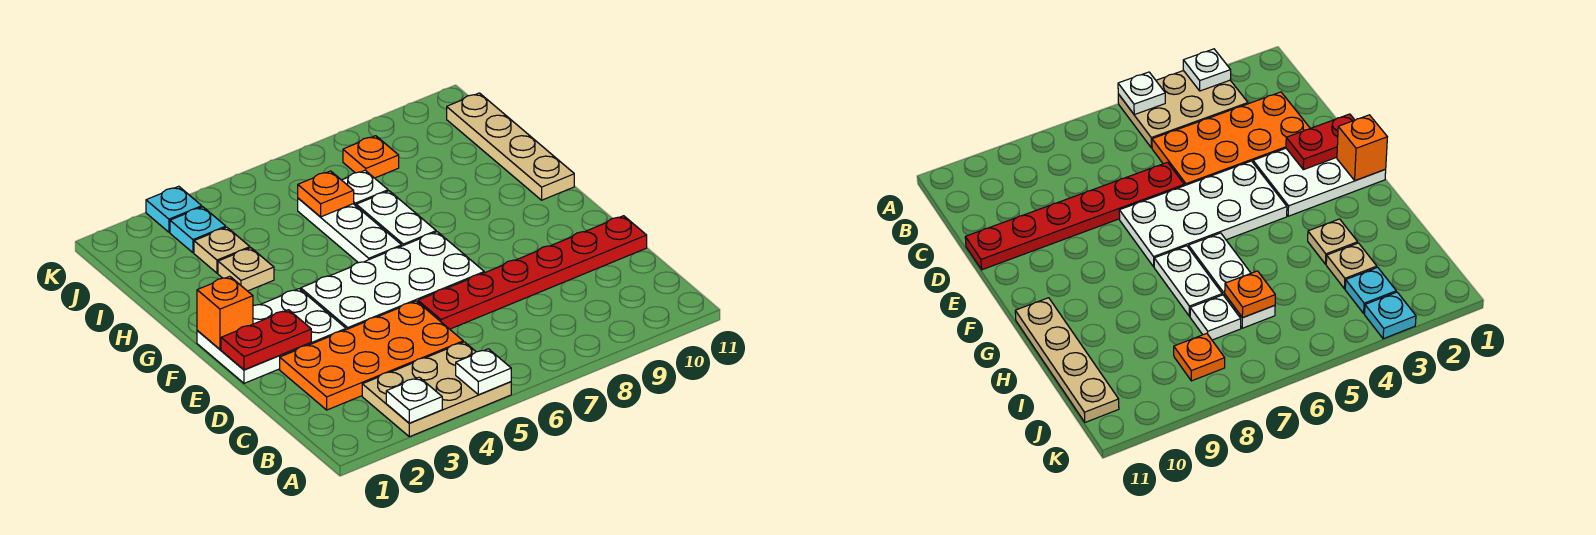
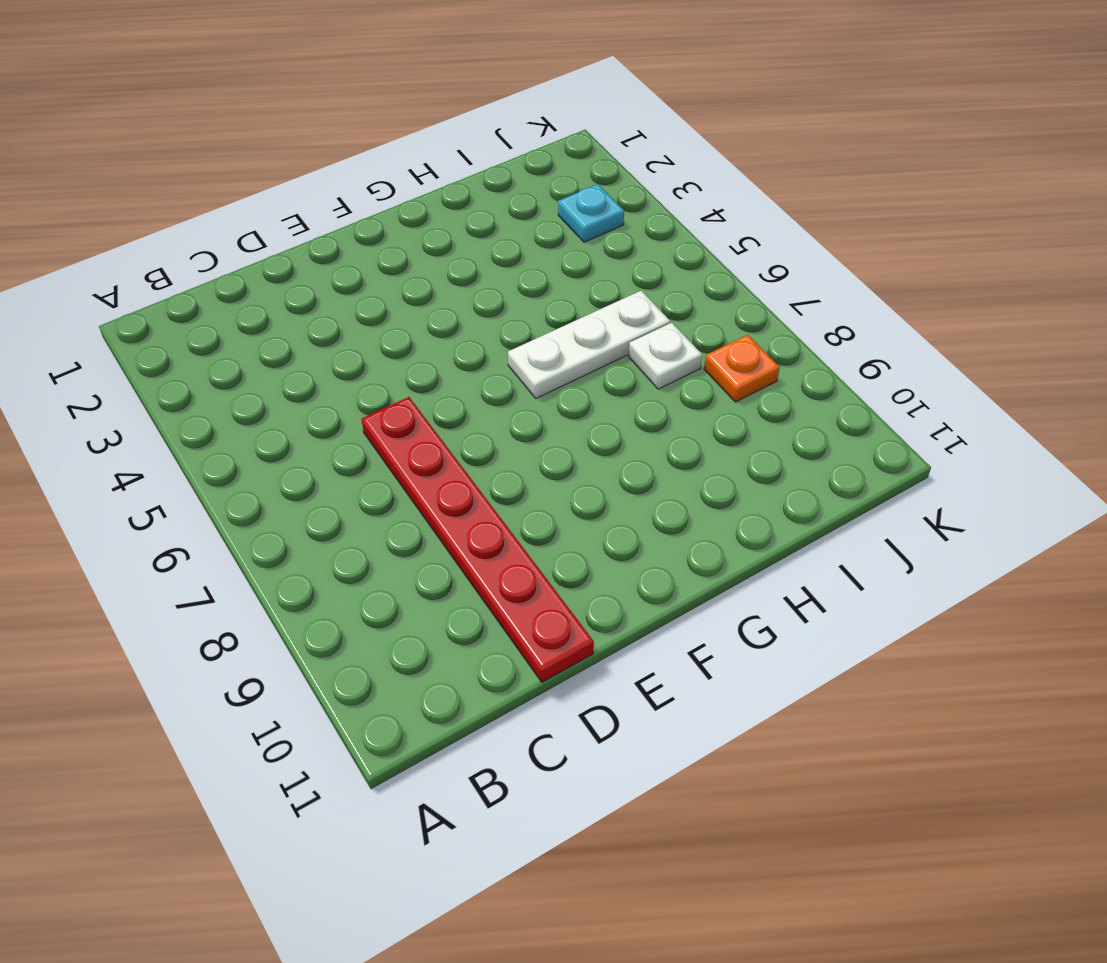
none -> tan plate A3:B5 level 1
none -> orange plate C2:D5 level 1
none -> white plate E1:F3 level 1

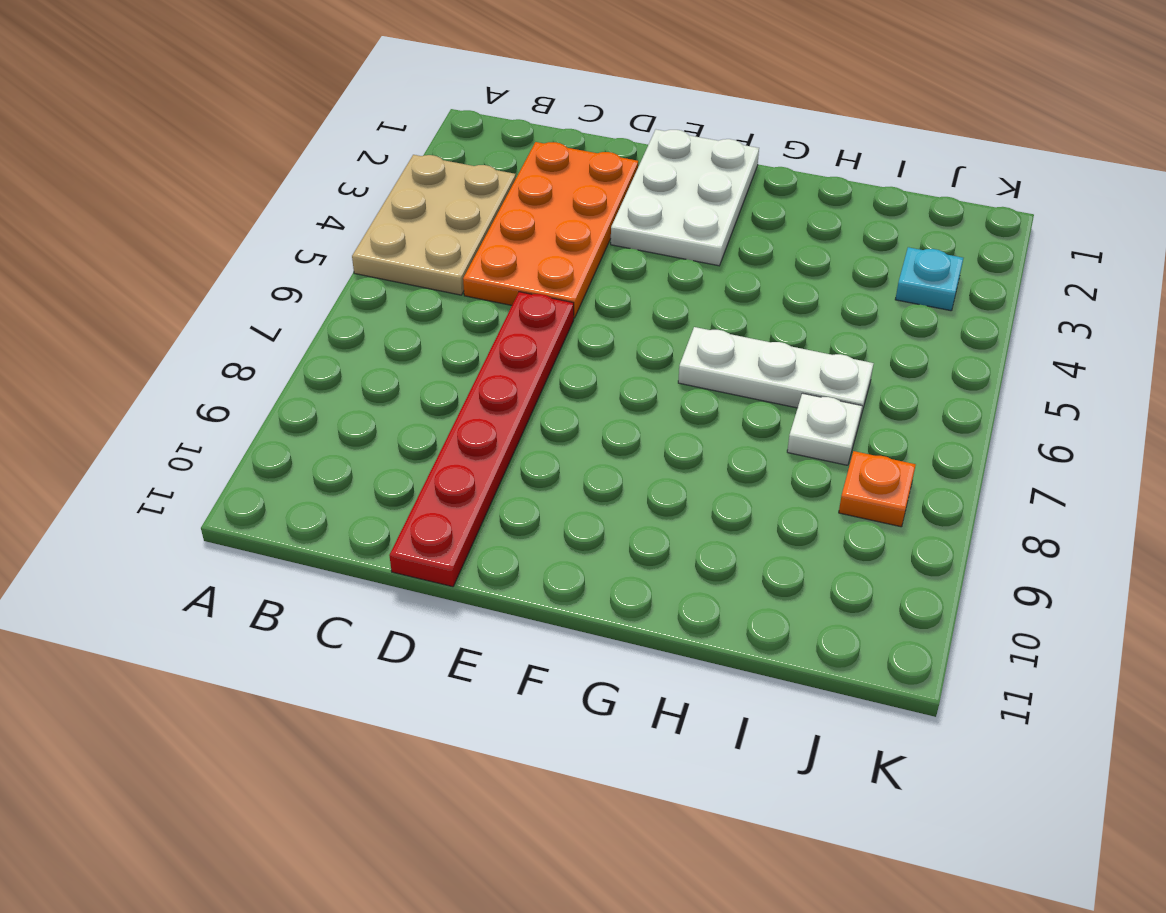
none -> white plate E4:F7 level 1
none -> white plate G7:H7 level 1
none -> tan plate G11:J11 level 1

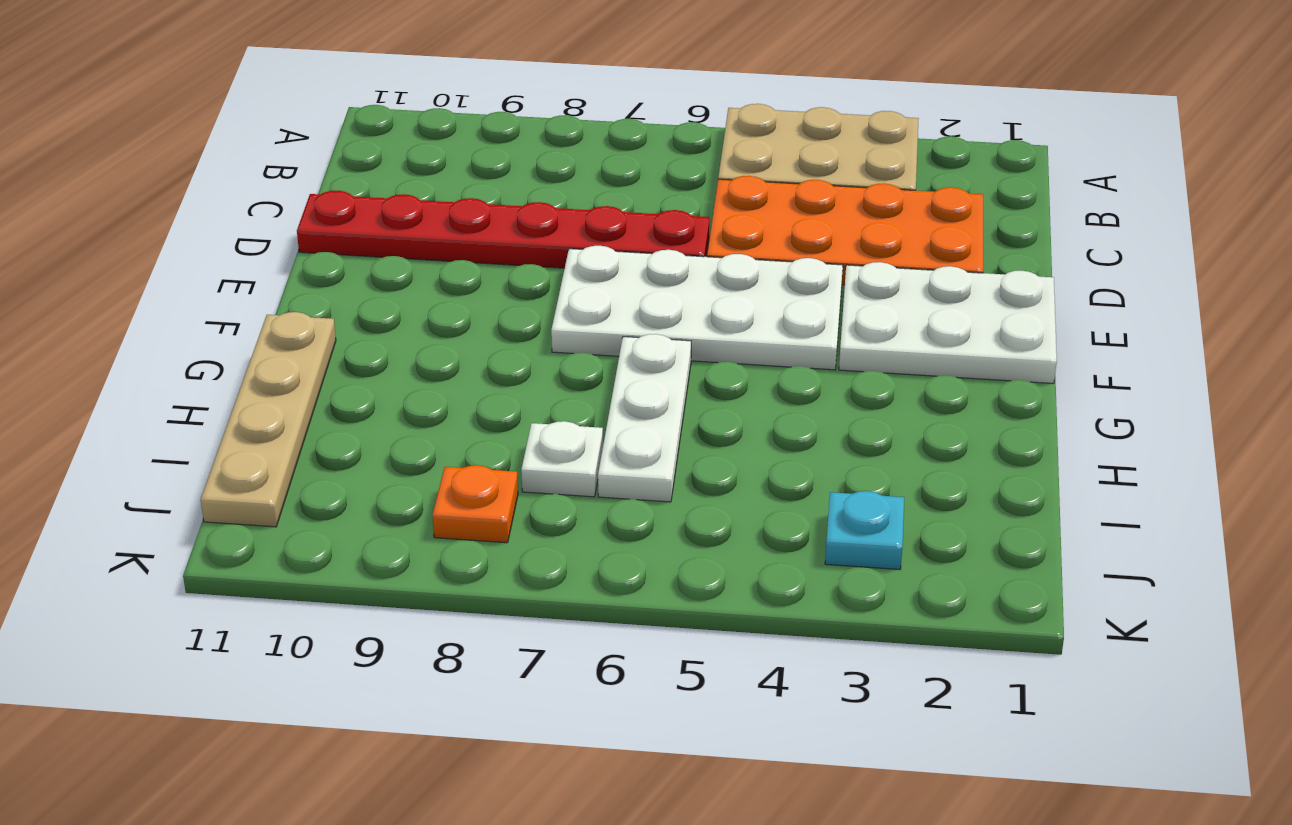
none -> white plate G7:H7 level 1
none -> tan plate H3 level 1
none -> tan plate I3 level 1

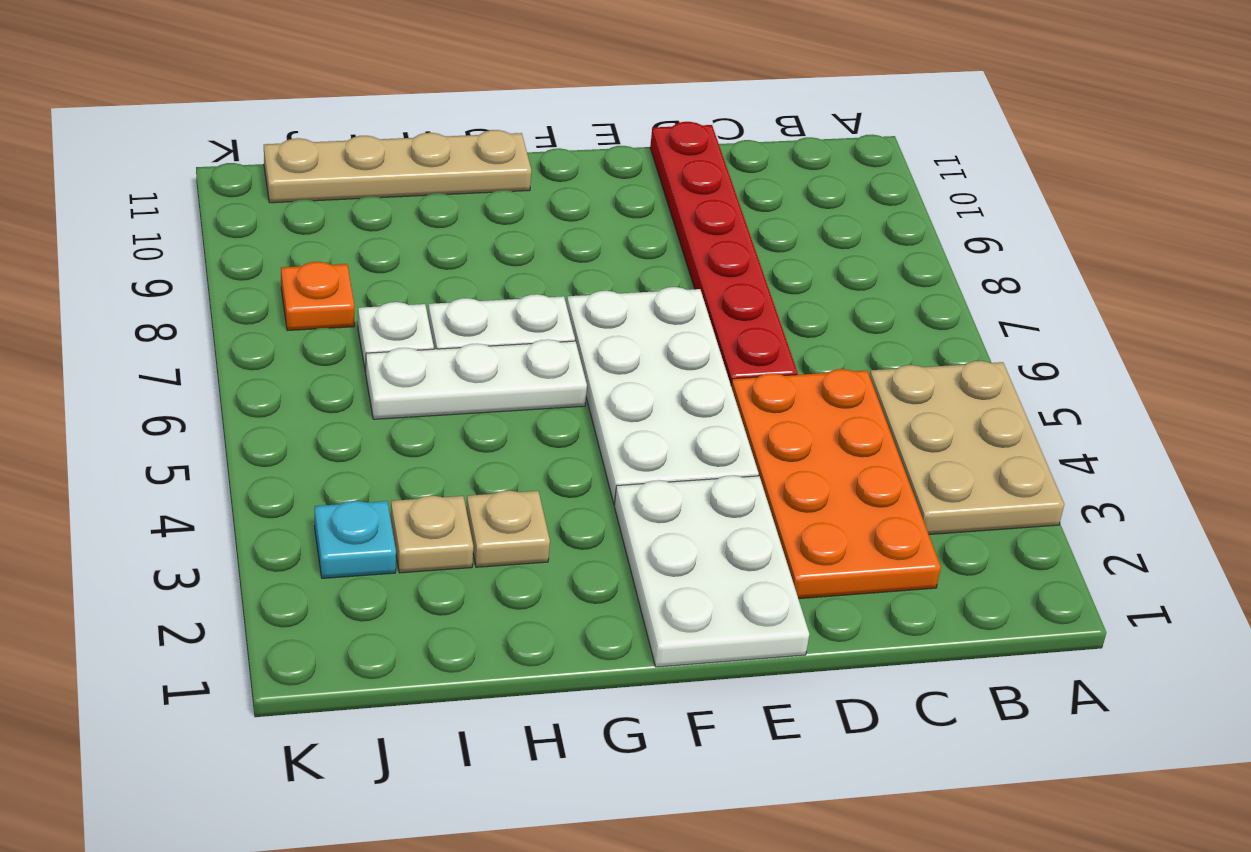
none -> cyan plate K3 level 1
none -> white plate A3 level 2
none -> white plate A5 level 2

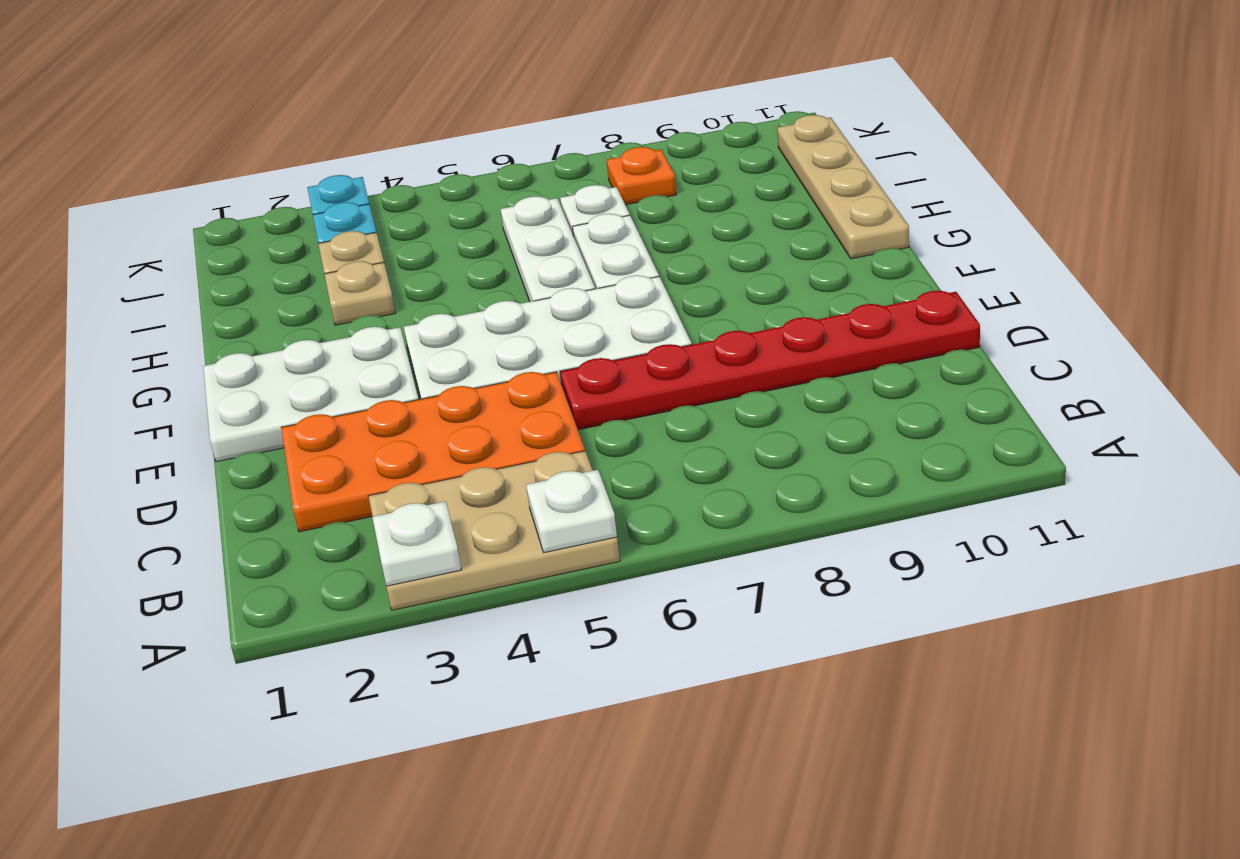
none -> red plate E1:E2 level 2
none -> orange brick F1 level 2
none -> orange plate I6 level 2

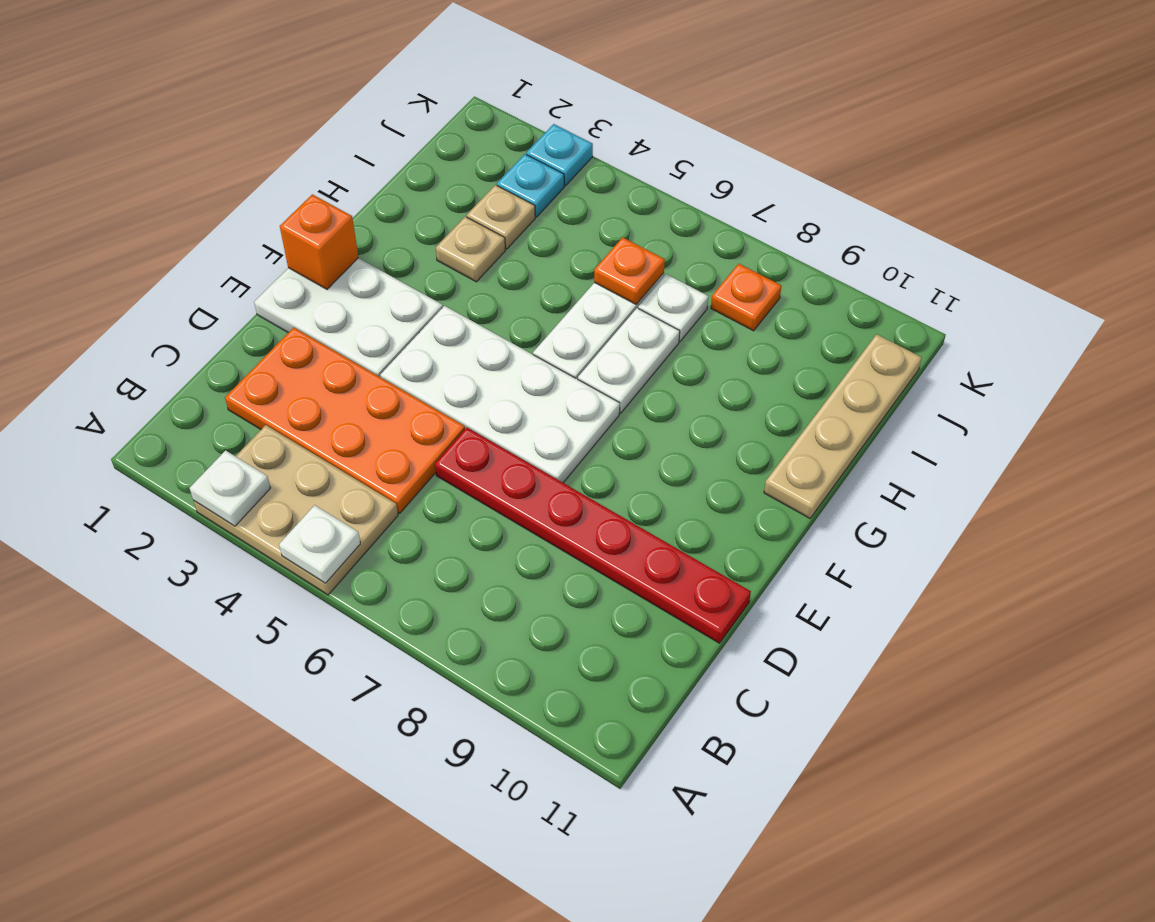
none -> red plate E1:E2 level 2

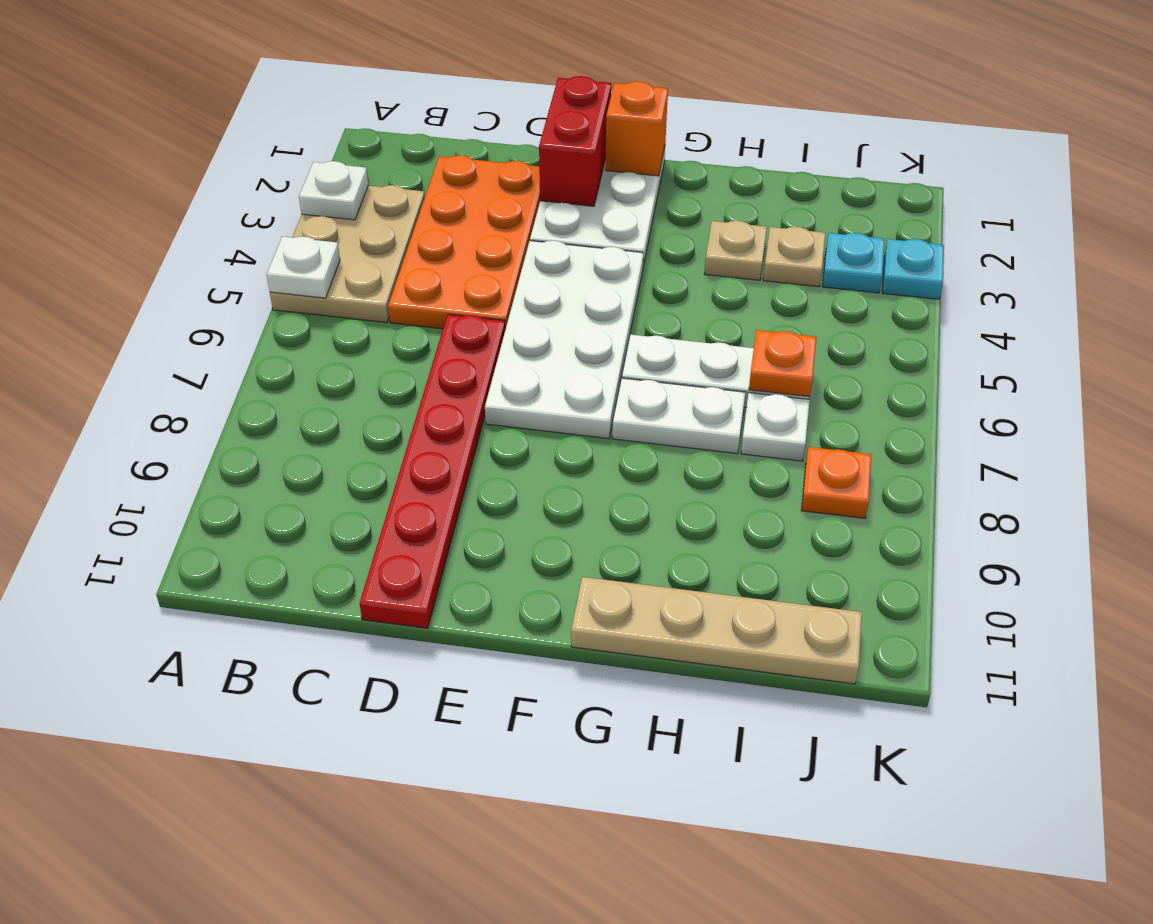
red brick E1:E2 level 2 -> red plate E1:E2 level 2

